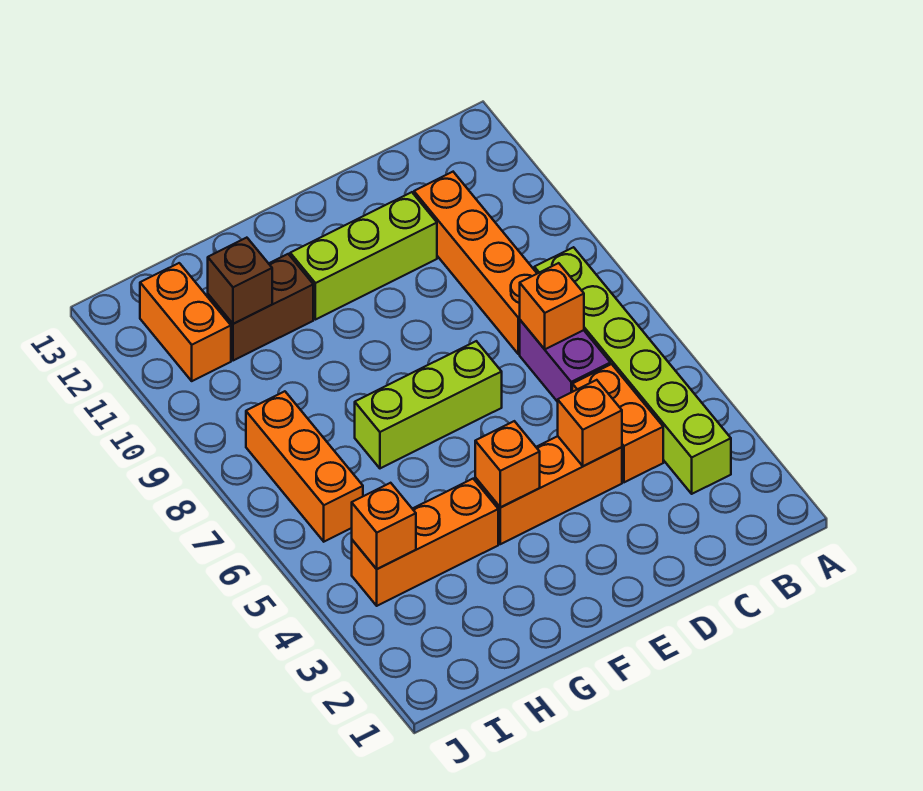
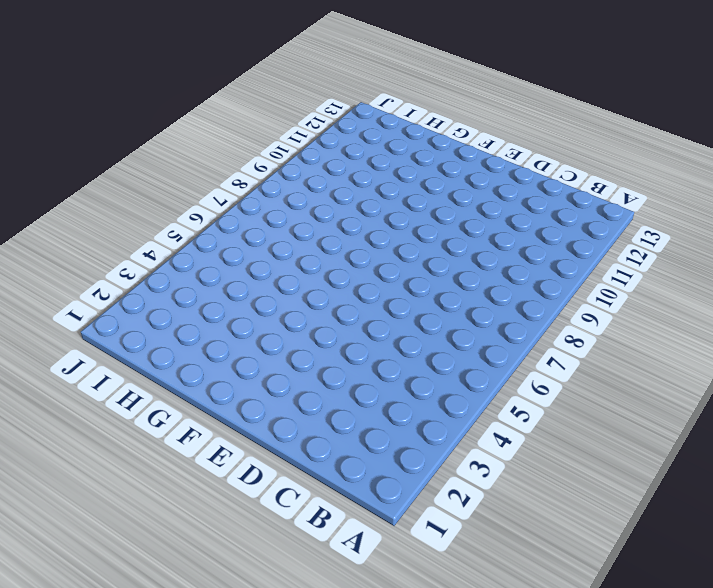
none -> lime brick B3:B8 level 1
none -> orange brick C4:C5 level 1
none -> purple brick C6:C7 level 1

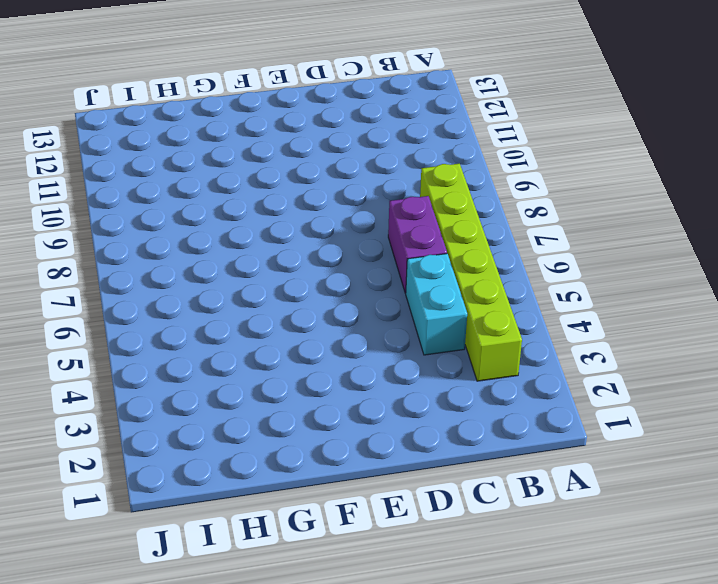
cyan brick C4:C5 level 1 -> orange brick C4:C5 level 1
none -> orange brick C8:C11 level 1
none -> orange brick D4:F4 level 1
none -> lime brick D11:F11 level 1

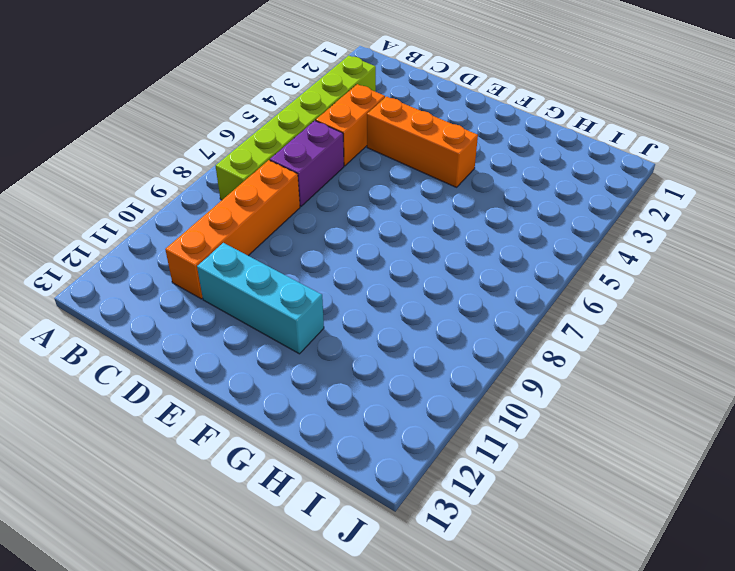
cyan brick D11:F11 level 1 -> lime brick D11:F11 level 1
none -> lime brick E7:G7 level 1
none -> orange brick G4:I4 level 1
none -> brown brick G11:H11 level 1

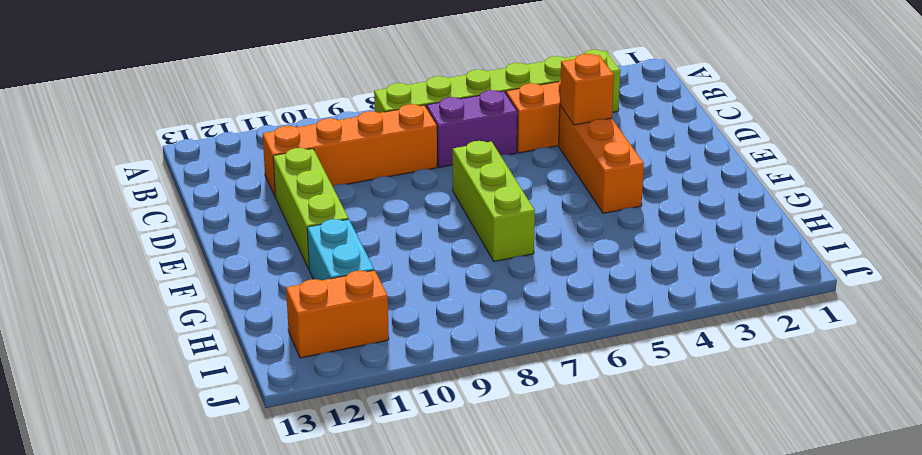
cyan brick G11:H11 level 1 -> brown brick G11:H11 level 1
none -> orange brick G4:I4 level 1
none -> orange brick I6:I8 level 1
none -> orange brick C7 level 2

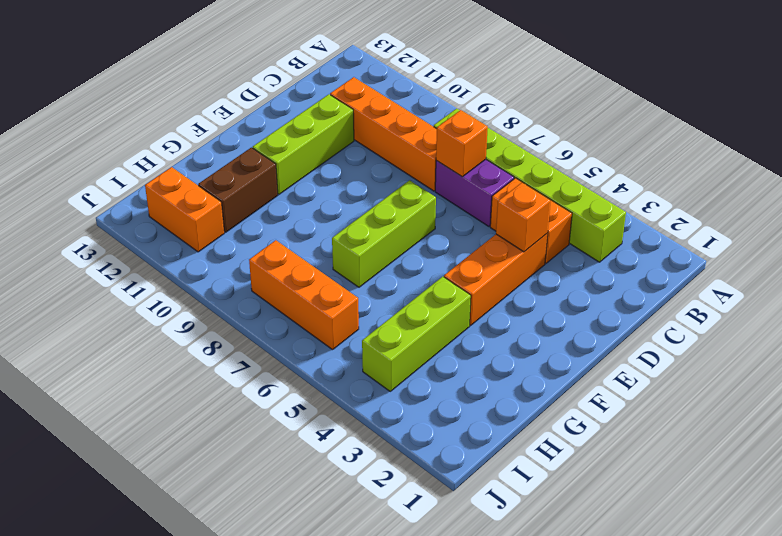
lime brick G4:I4 level 1 -> orange brick G4:I4 level 1
none -> orange brick F4 level 2
none -> brown brick H11 level 2
none -> orange brick I4 level 2

